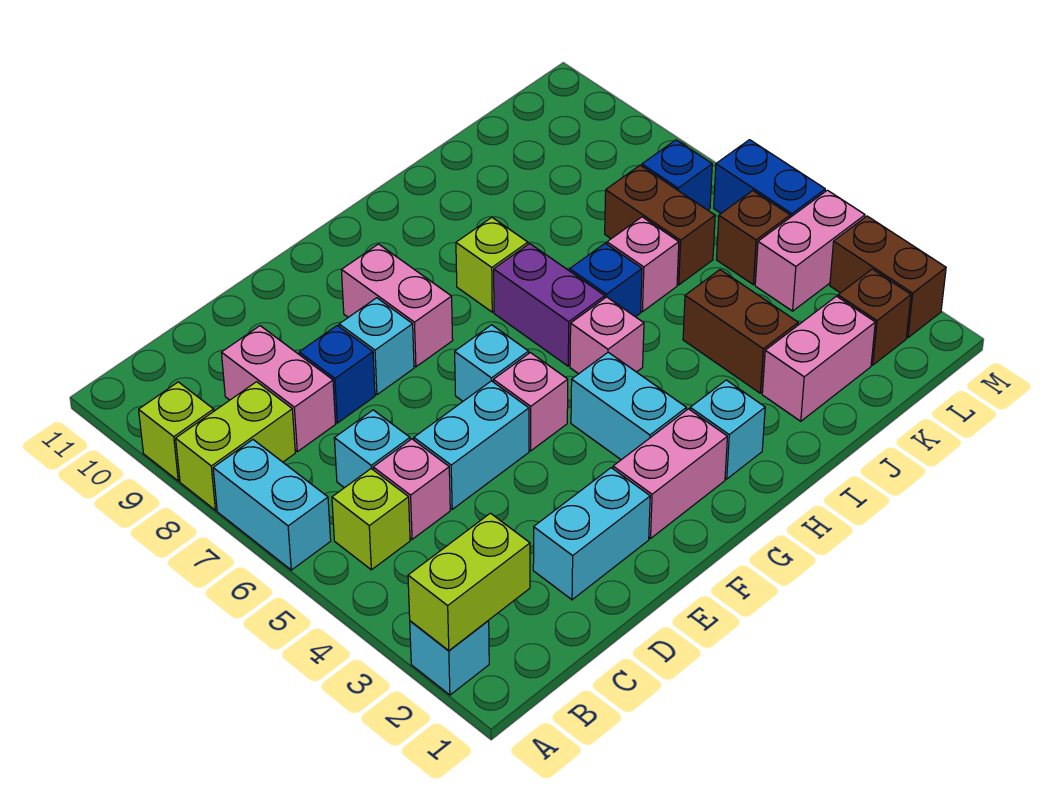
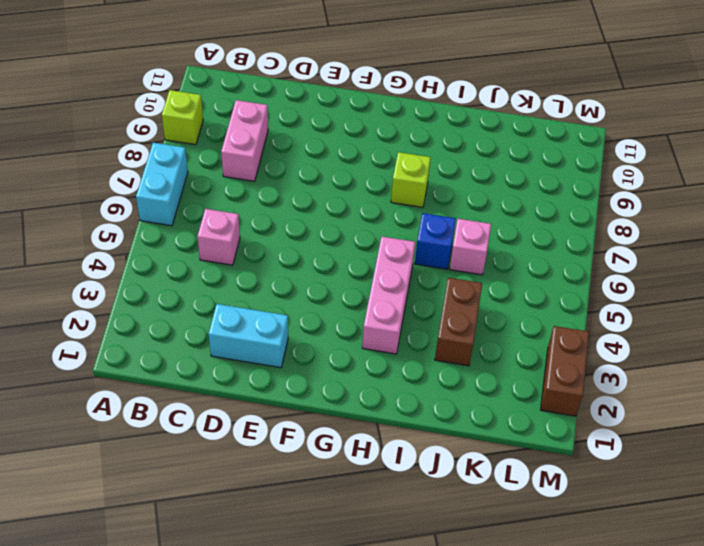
pink brick H3:H5 level 1 -> pink brick H5 level 1
none -> cyan brick A2 level 1
none -> lime brick A8:B8 level 1
none -> lime brick B5 level 1
none -> cyan brick C6 level 1

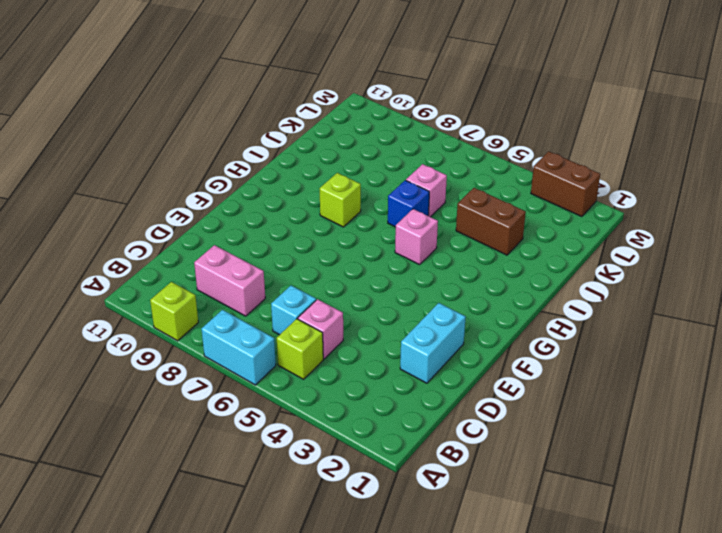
none -> cyan brick A2 level 1
none -> lime brick A8:B8 level 1
none -> cyan brick D5:E5 level 1
none -> blue brick D8 level 1

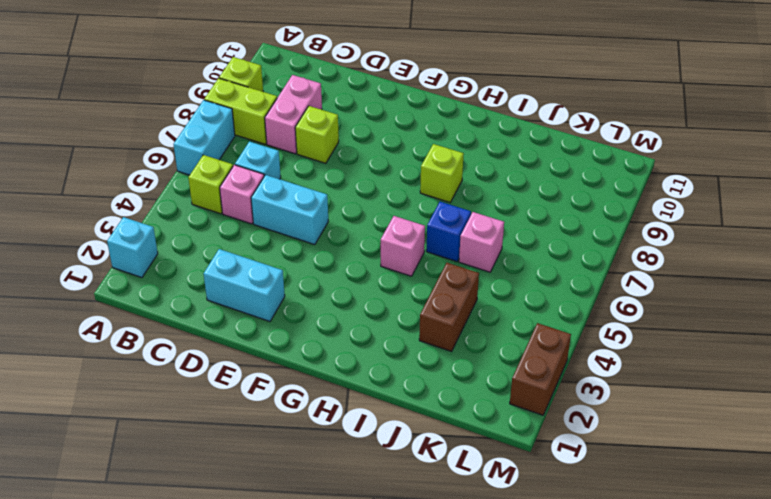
lime brick D8 level 1 -> blue brick D8 level 1
none -> cyan brick E8 level 1
none -> pink brick F2:G2 level 1
none -> pink brick F5 level 1
none -> cyan brick F6 level 1

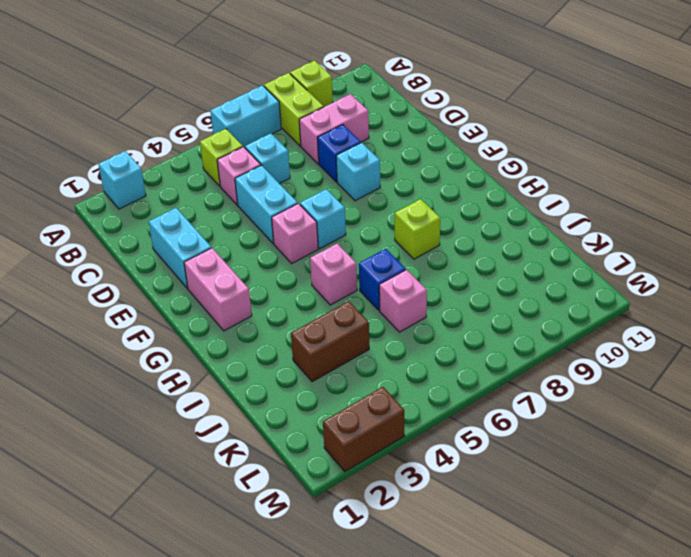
none -> pink brick F8:F9 level 1
none -> cyan brick G3:G4 level 1
none -> cyan brick H2 level 1
none -> purple brick H6:H7 level 1

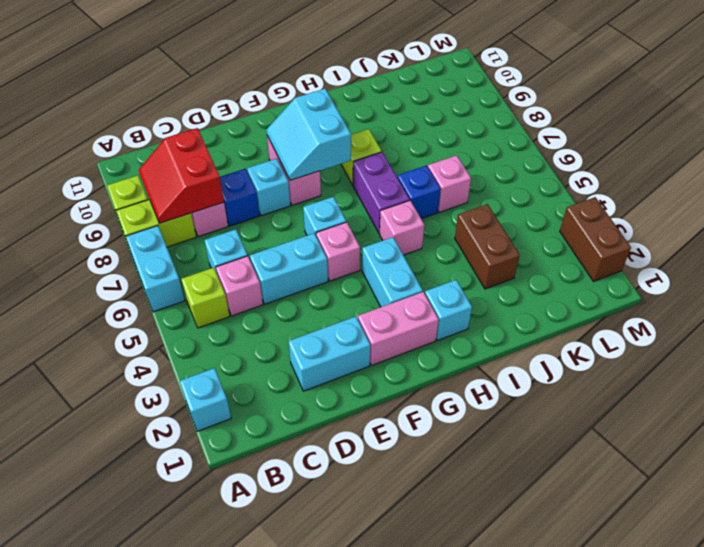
red slope B8:C9 level 2 top C -> none
cyan slope F8:G9 level 2 top G -> none
none -> pink brick J2:K2 level 1
none -> brown brick K6:K7 level 1
none -> brown brick L2 level 1
none -> pink brick L4:M4 level 1

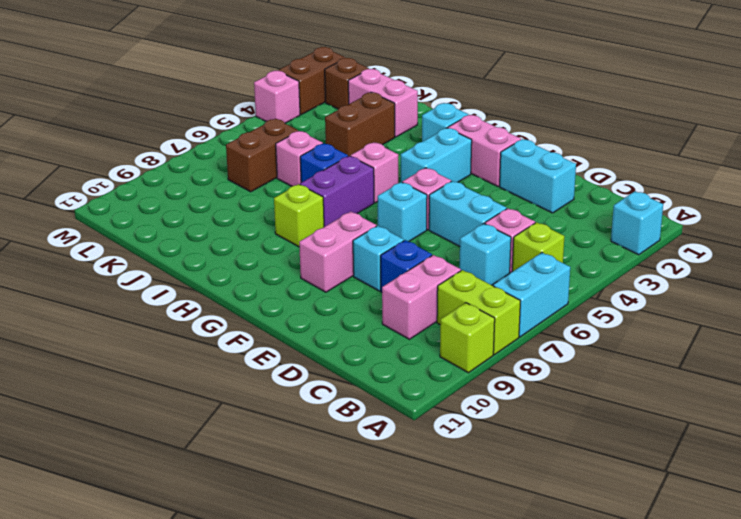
pink brick M4 level 1 -> pink brick L4:M4 level 1
none -> brown brick L5 level 1
none -> blue brick L7 level 1
none -> blue brick M5:M6 level 1
none -> lime brick A2:B2 level 2

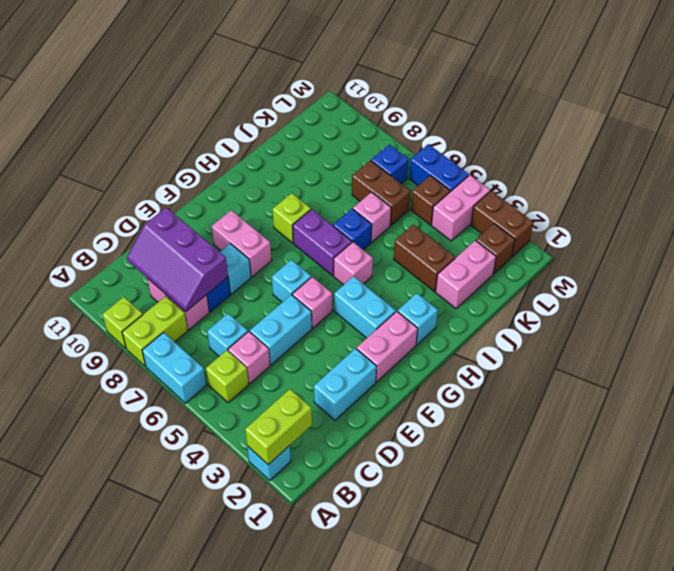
purple slope C8:D10 level 2 top D -> none

